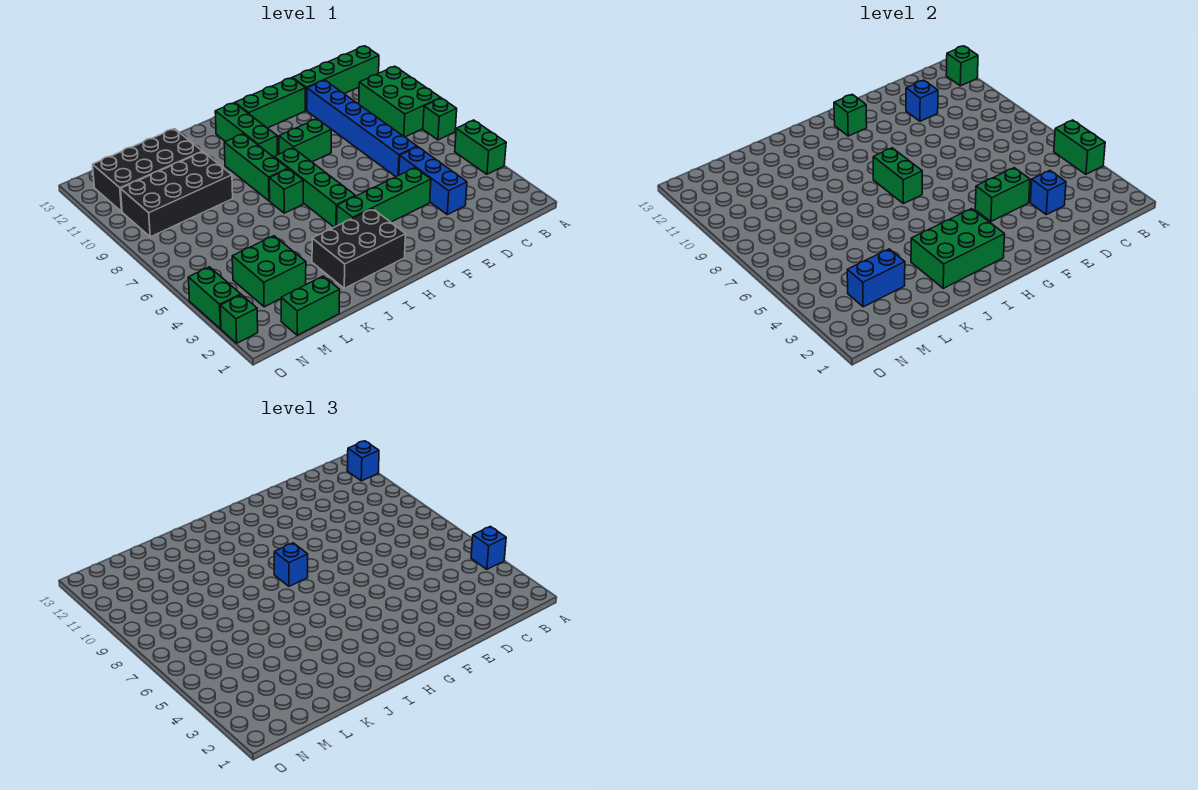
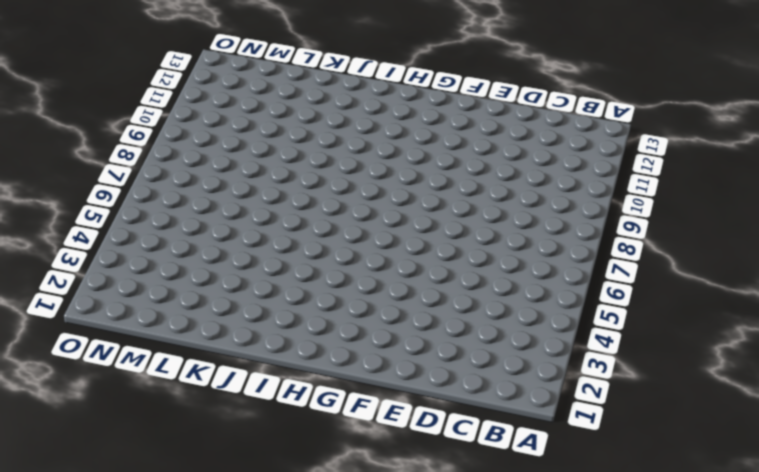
none -> green brick A4:A5 level 1
none -> green brick A7 level 1
none -> green brick A8:B10 level 1
none -> green brick A12:D12 level 1

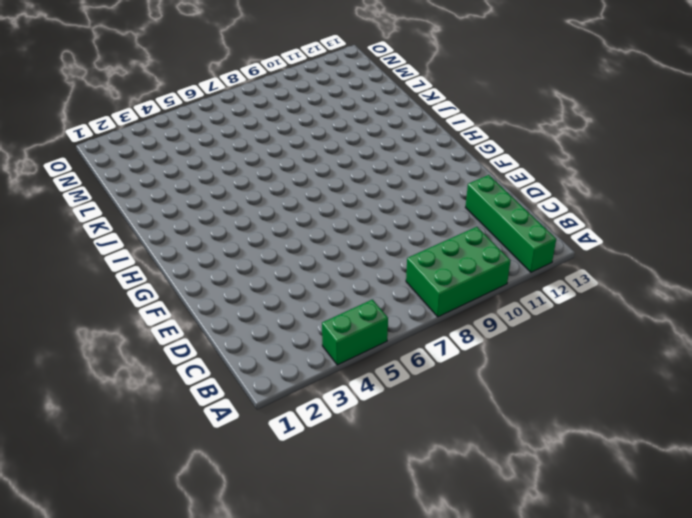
none -> green brick A7 level 1
none -> blue brick D3:D5 level 1
none -> blue brick D6:D11 level 1
none -> green brick E4:H4 level 1

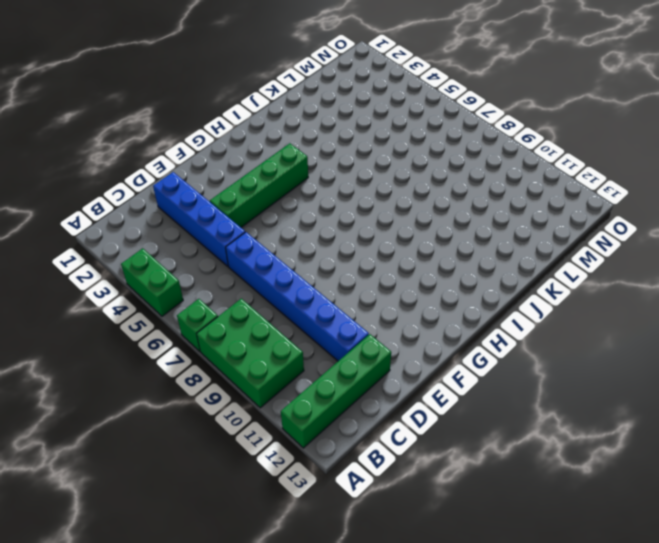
blue brick D2:D5 level 1 -> blue brick D3:D5 level 1
none -> green brick E12:G12 level 1
none -> green brick F9:G9 level 1
none -> black brick H2:J3 level 1
none -> green brick H5:H8 level 1

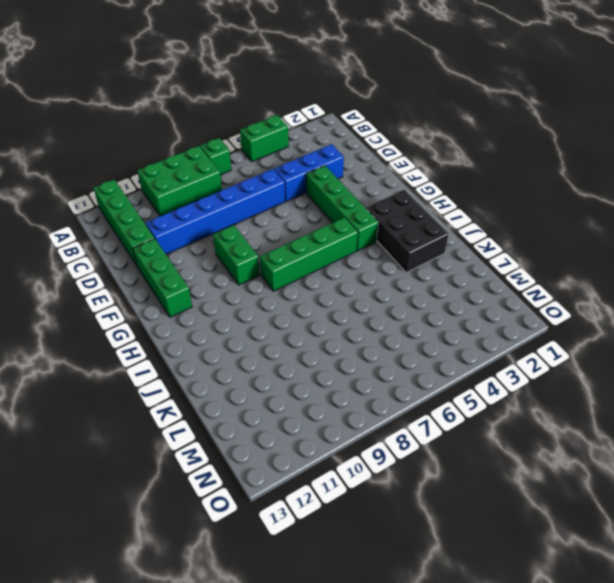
none -> green brick H10:H12 level 1
none -> green brick I7 level 1
none -> green brick I8:I10 level 1
none -> black brick K9:N10 level 1

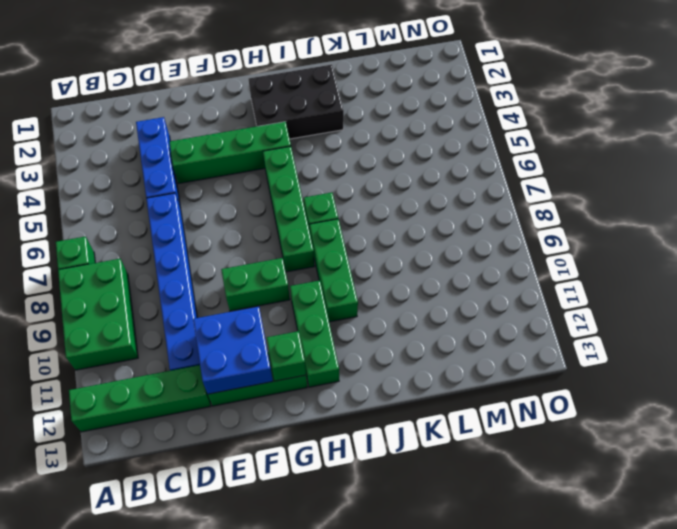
blue brick E11:F12 level 2 -> none
none -> green brick A4:A5 level 1
none -> black brick K9:N10 level 1
none -> black brick K11:N12 level 1
none -> green brick L1:M1 level 1

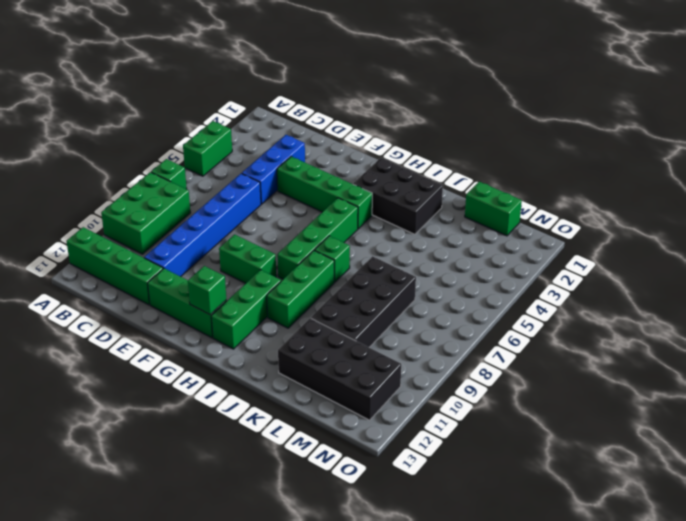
black brick K7:L10 level 1 -> black brick K9:N10 level 1
none -> green brick L3:M4 level 1
none -> green brick O2 level 1
none -> green brick O3:O4 level 1
none -> green brick A4:A5 level 2

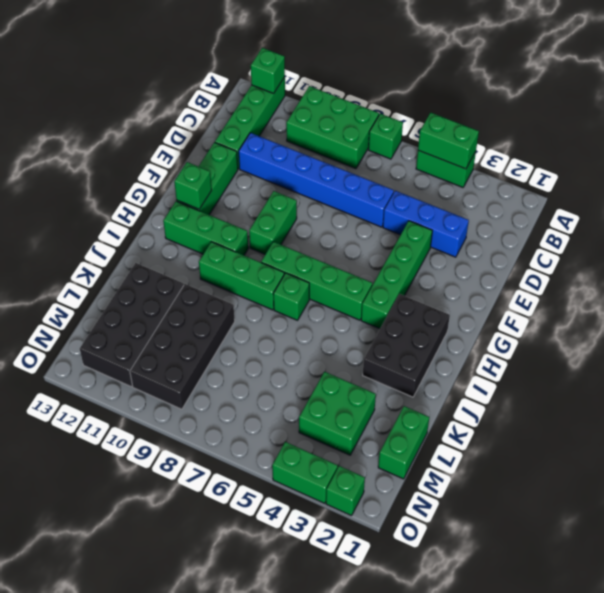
none -> blue brick D3 level 2
none -> blue brick D11 level 2
none -> green brick E4:F4 level 2
none -> green brick H2:J3 level 2

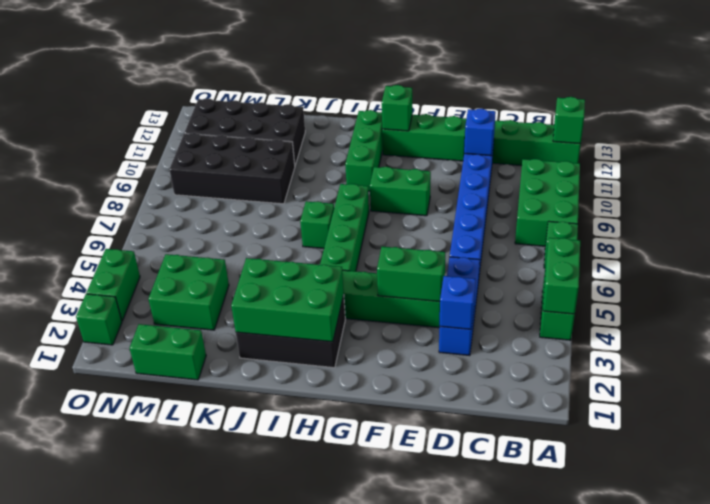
none -> green brick I8:I10 level 1
none -> green brick H7:H8 level 2
none -> blue brick L3:M3 level 2
none -> blue brick A4 level 3

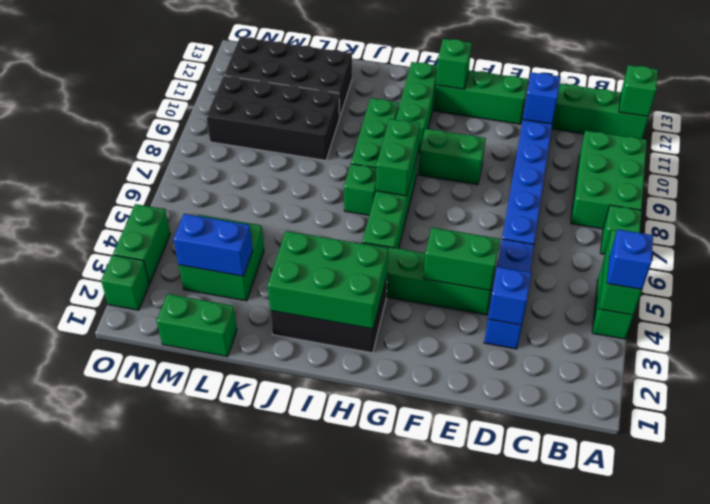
none -> blue brick A12 level 3
none -> blue brick H8 level 3

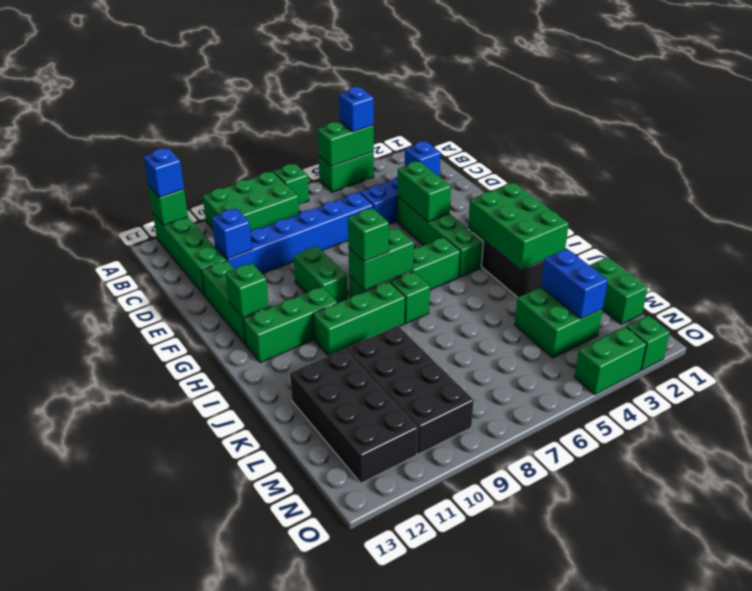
green brick H8 level 3 -> blue brick H8 level 3

